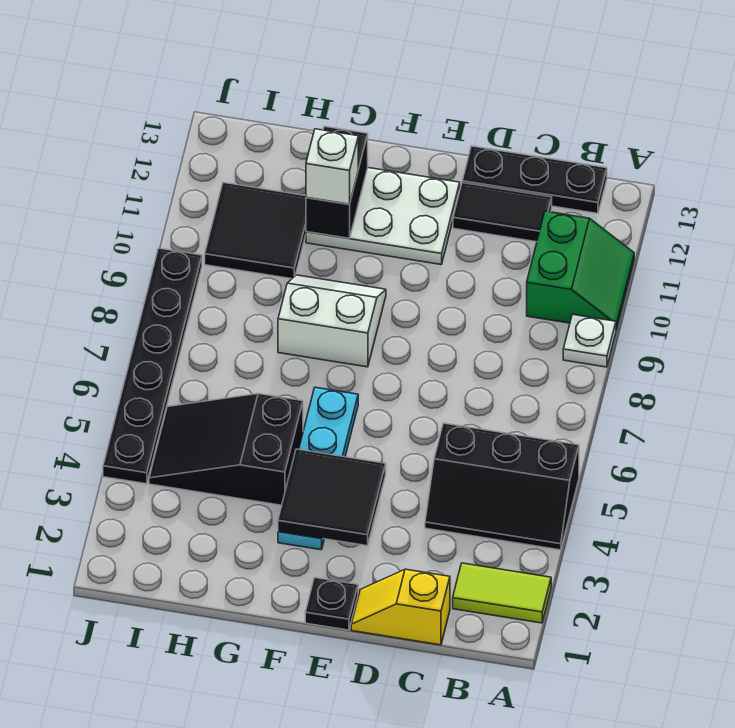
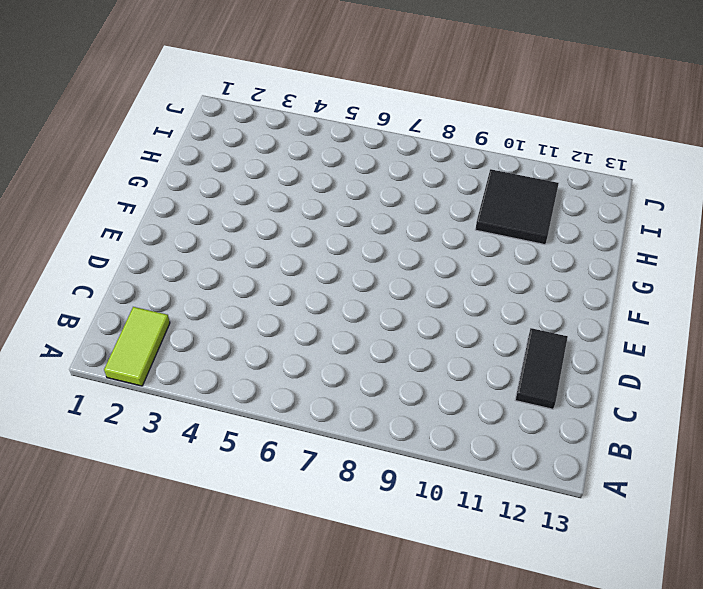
none -> black slope A4:C5 level 1 top 5
none -> white plate A9 level 1
none -> green slope A10:B11 level 1 top B

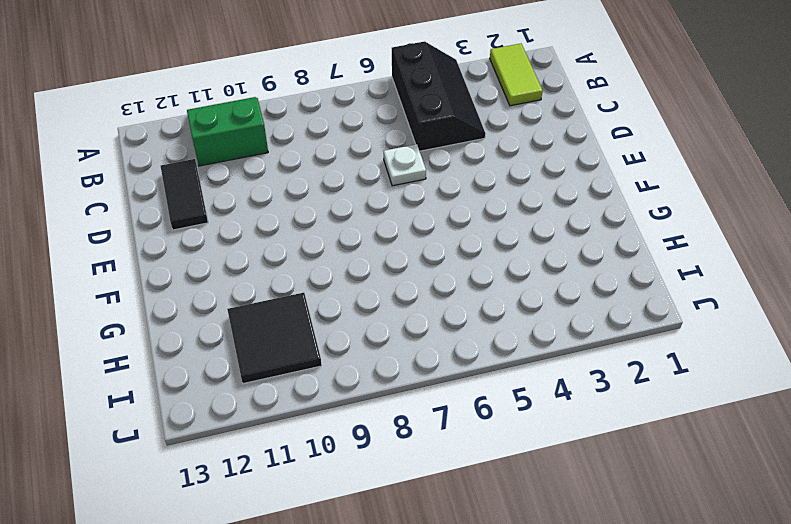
white plate D6 level 1 -> white plate A9 level 1
none -> black plate B13:D13 level 1
none -> yellow slope C1:D1 level 1 top C
none -> black plate E1 level 1

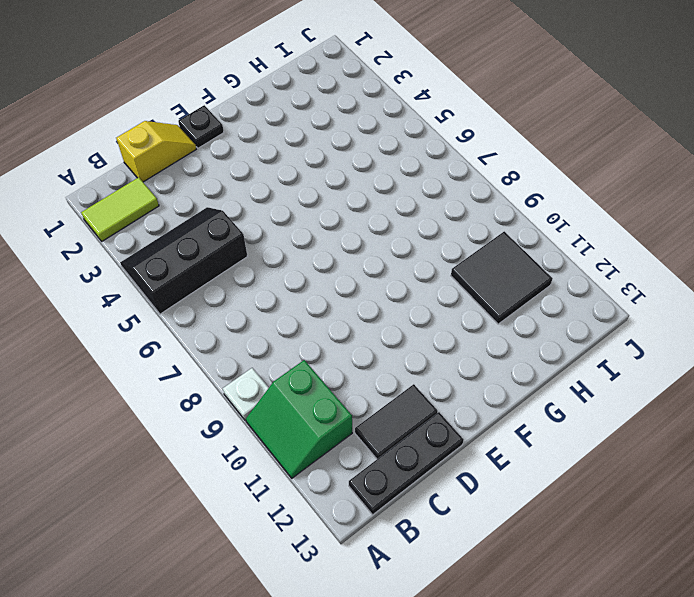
none -> white plate E11:G12 level 1
none -> cyan plate F3:F6 level 1
none -> white slope F8:G9 level 1 top 8

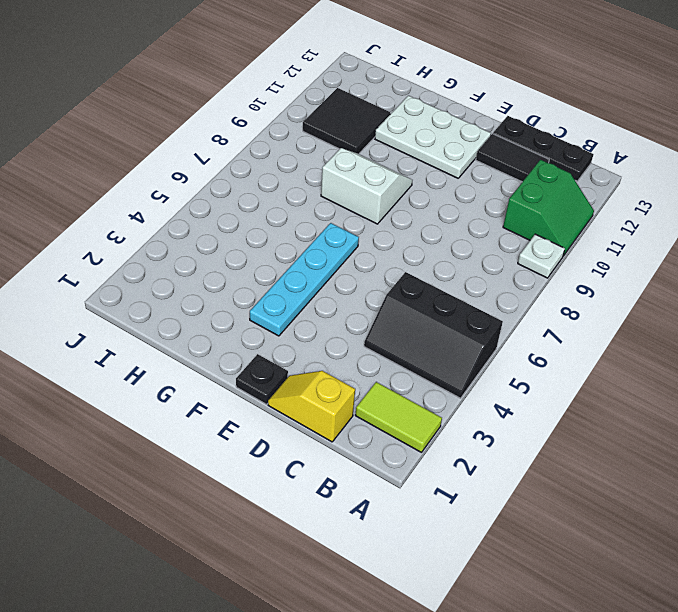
none -> black slope G4:I5 level 1 top G
none -> black plate J4:J9 level 1
none -> black tile E3:F4 level 2

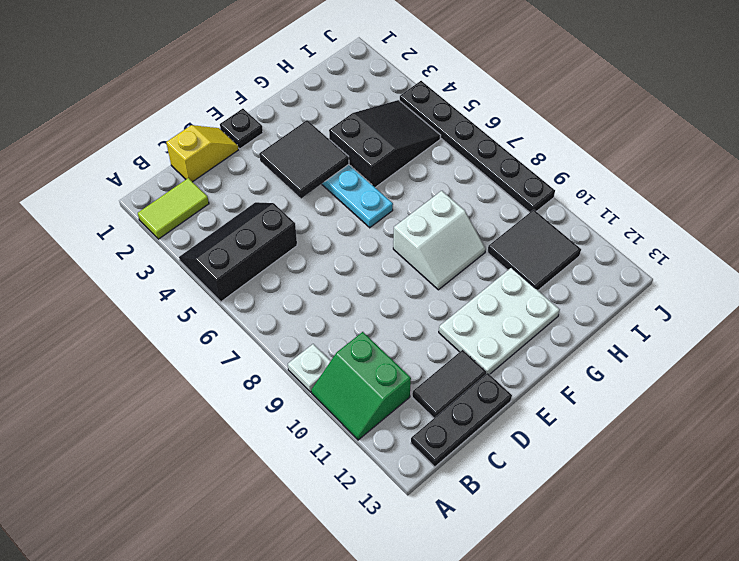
none -> black brick G11:G12 level 2
none -> white brick G11 level 3

